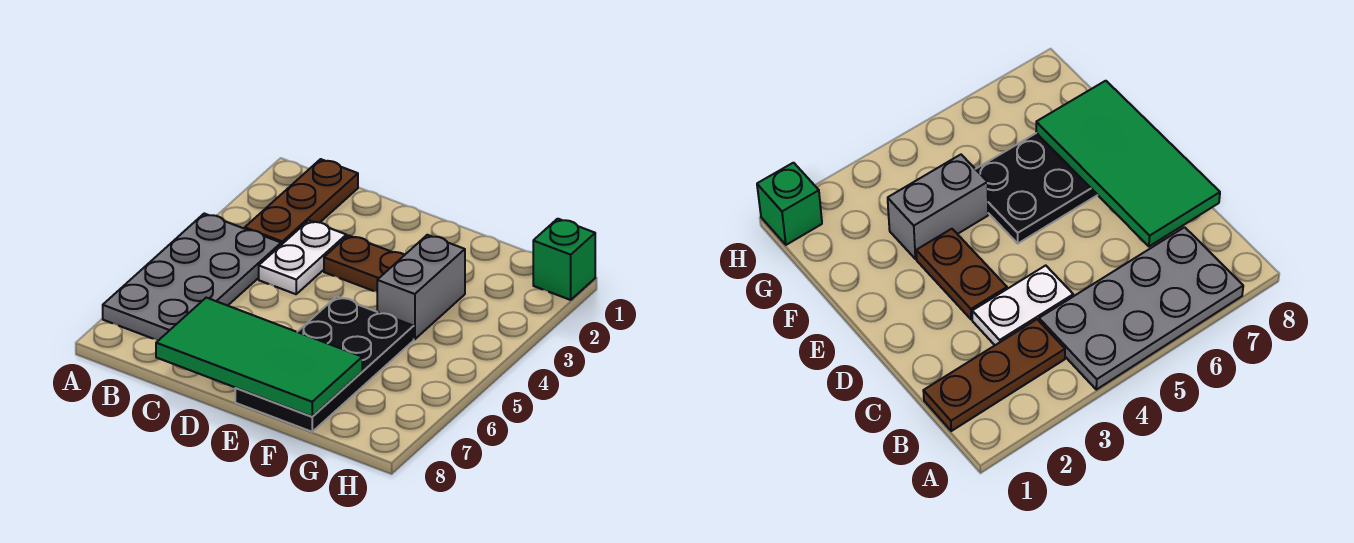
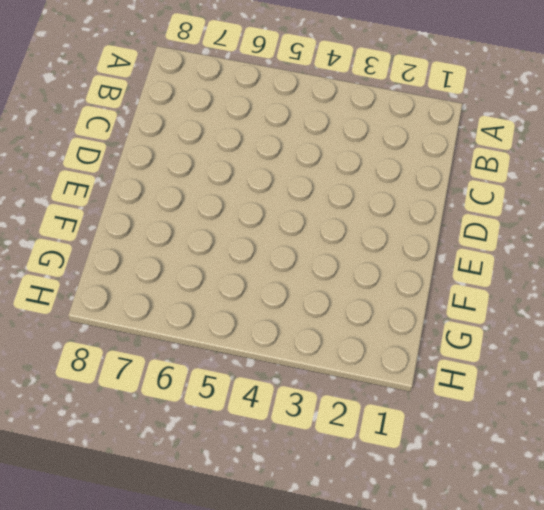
none -> grey plate A4:B7 level 1
none -> brown plate B1:B3 level 1

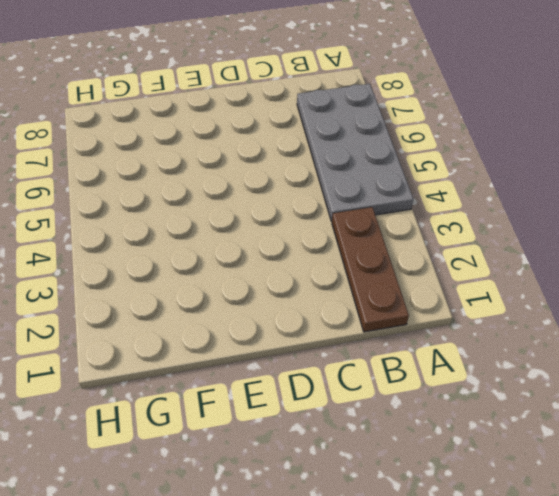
none -> white plate C3:C4 level 1
none -> brown plate D3:E3 level 1

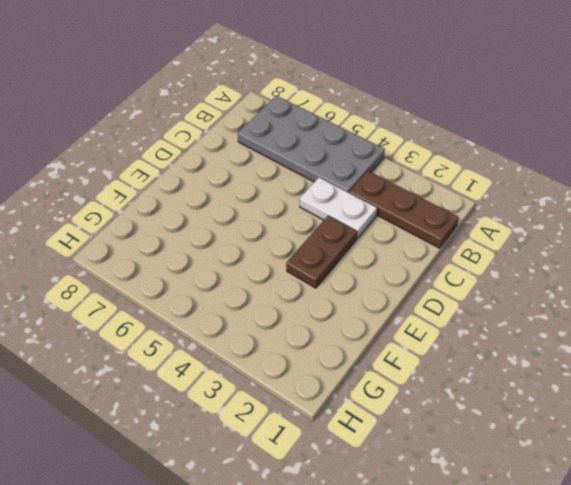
none -> black plate E5:F8 level 1
none -> grey brick F3:F4 level 1

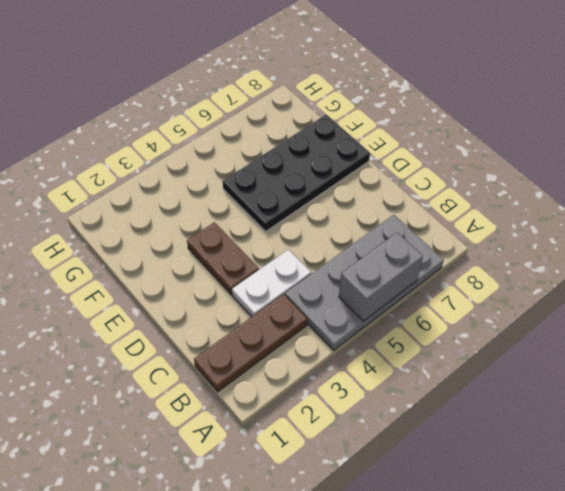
grey brick A5:A6 level 2 -> grey brick F3:F4 level 1
none -> green brick H1 level 1
none -> green tile C7:F8 level 2

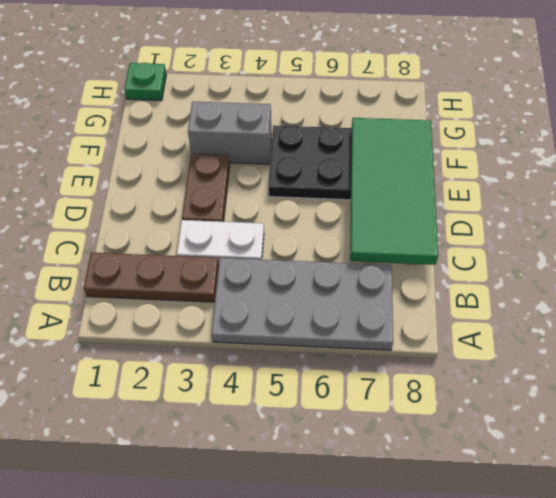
green plate H1 level 1 -> green brick H1 level 1

